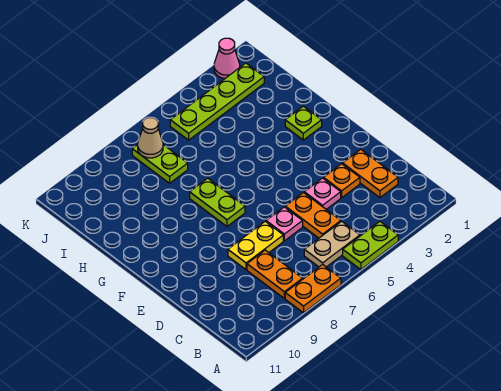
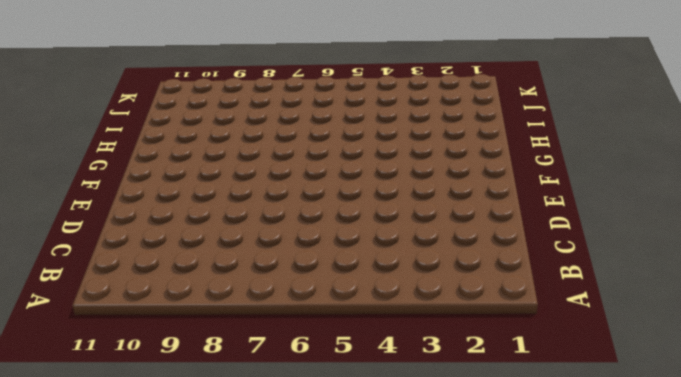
none -> lime plate A4:A5 level 1
none -> orange plate A7:A8 level 1
none -> tan plate B5:B6 level 1

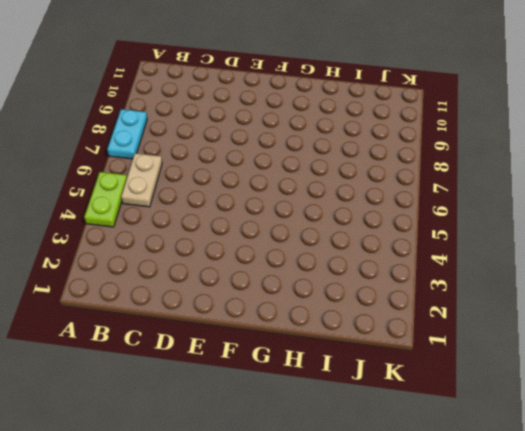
cyan plate A7:A8 level 1 -> orange plate A7:A8 level 1
none -> orange plate B8:C8 level 1
none -> orange plate C2:D2 level 1
none -> orange plate C5:D5 level 1

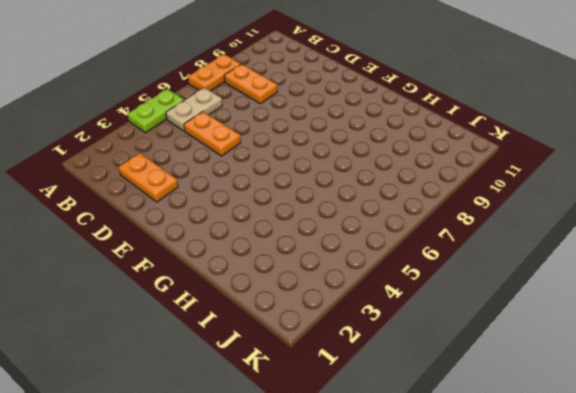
none -> orange plate D3 level 1
none -> pink plate D4 level 1
none -> pink plate D6 level 1

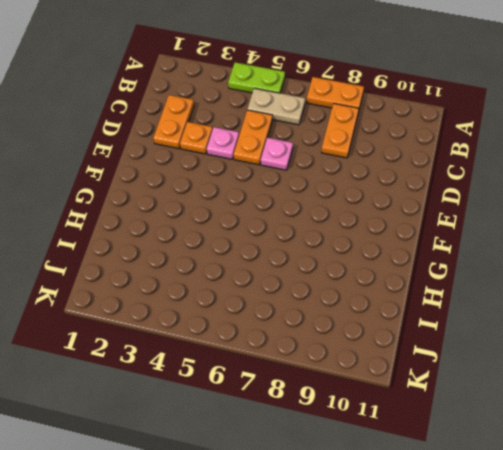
none -> yellow plate D7:D8 level 1
none -> lime plate F7:G7 level 1
none -> lime plate G2 level 1

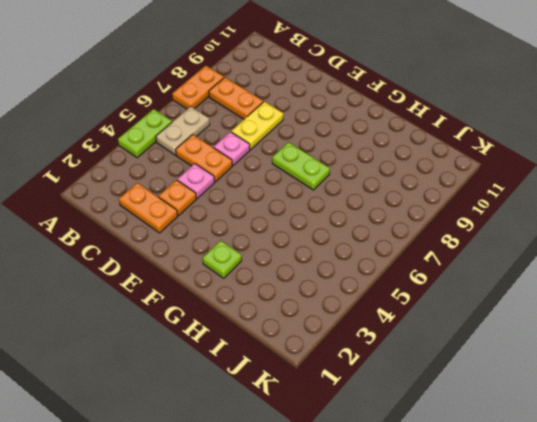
none -> lime plate I7:J7 level 1
none -> lime plate J2:J5 level 1
none -> pink cone K2 level 1

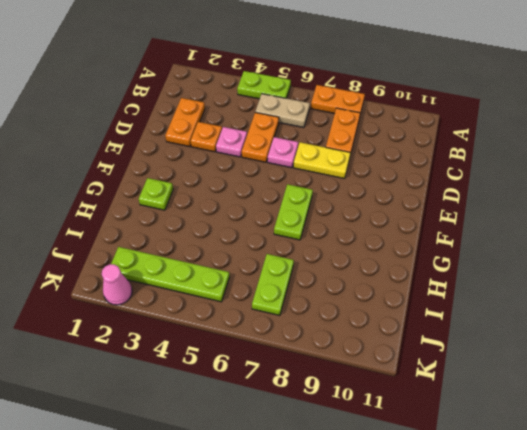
none -> tan cone J7 level 2

